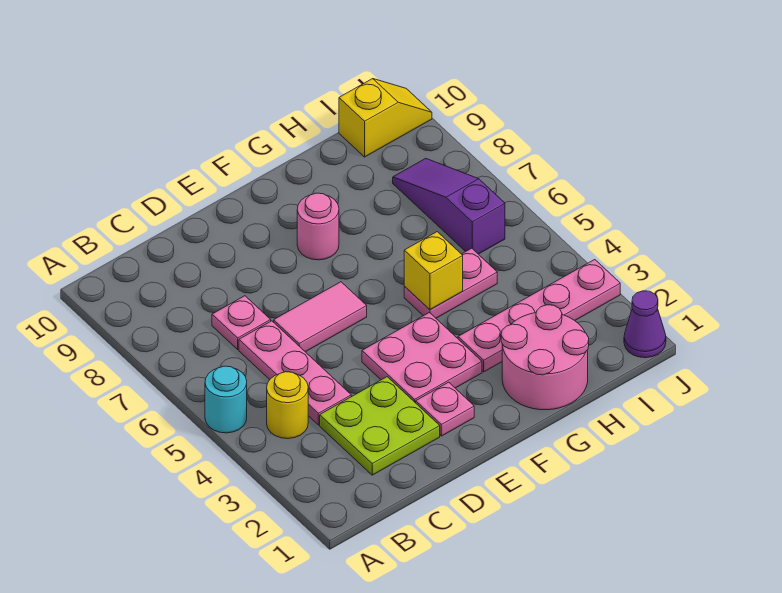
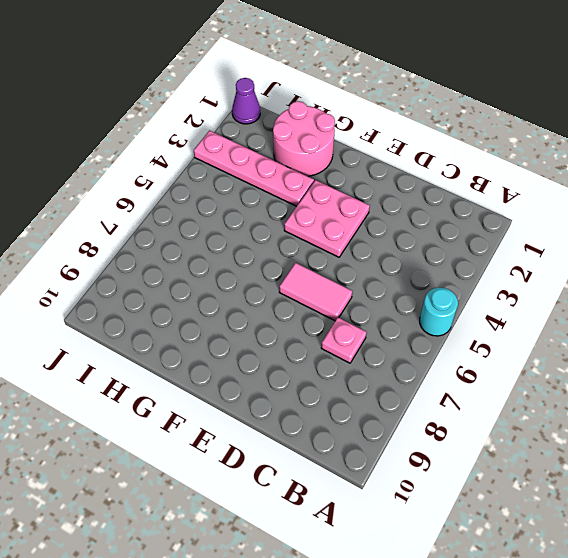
none -> yellow round brick B4 level 1
none -> lime plate C2:D3 level 1
none -> pink plate C4:C6 level 1

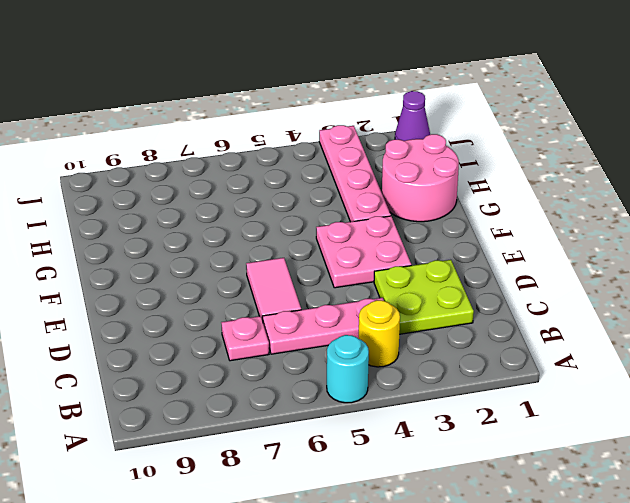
none -> pink plate E2 level 1
none -> pink round brick F8 level 1
none -> pink plate G5:H5 level 1

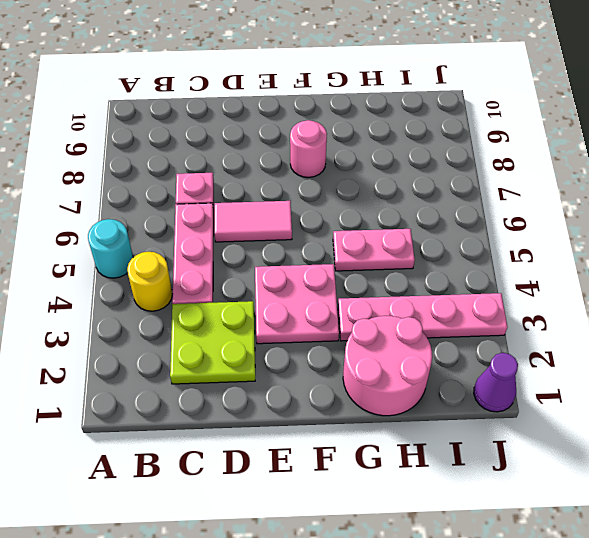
none -> pink plate E2 level 1
none -> purple slope I6:I8 level 1 top 6
none -> yellow slope I10:J10 level 1 top I

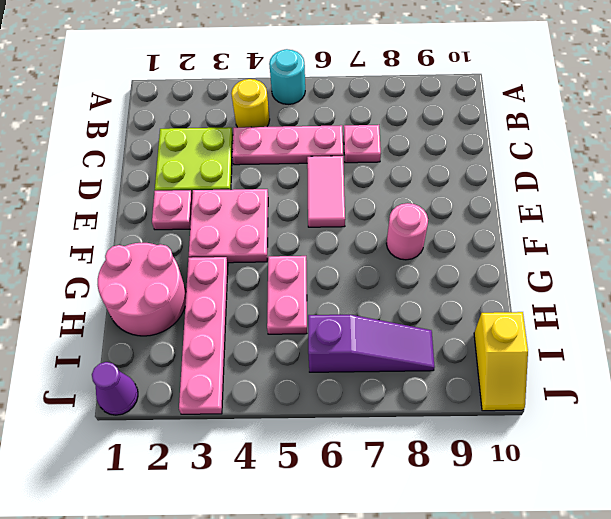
none -> yellow brick G5 level 2

